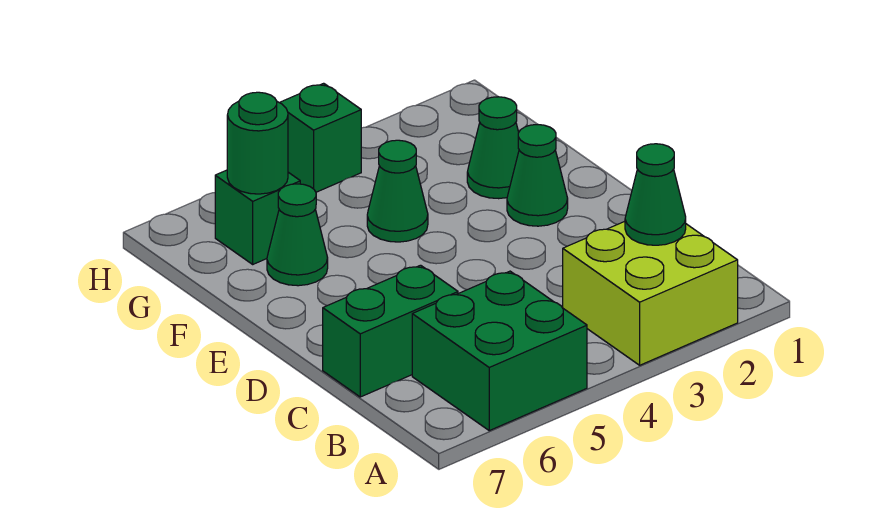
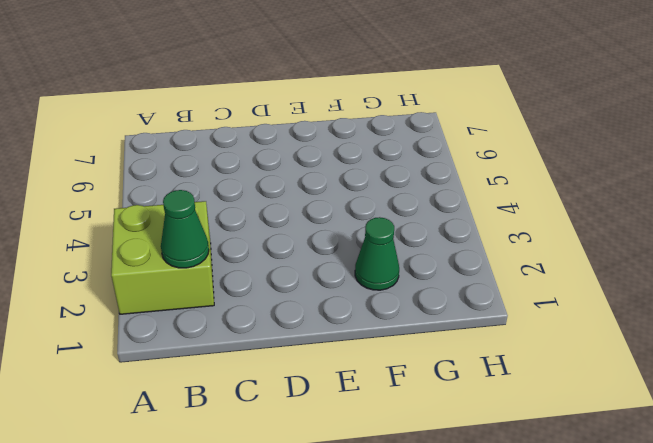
none -> green brick A5:B6 level 1
none -> green brick C6:C7 level 1

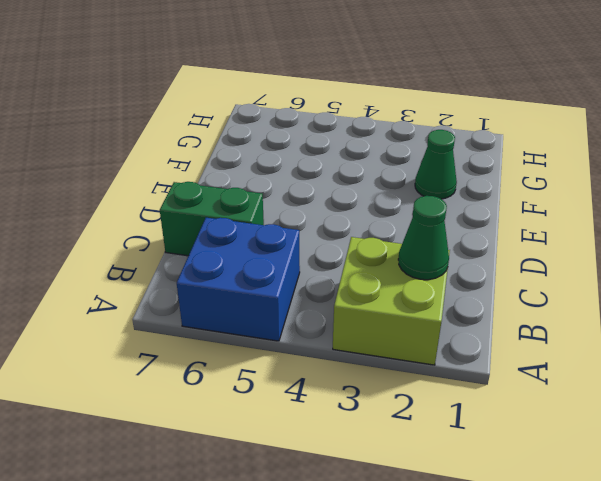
blue brick A5:B6 level 1 -> green brick A5:B6 level 1
none -> green cone E2 level 1
none -> green cone F4 level 1

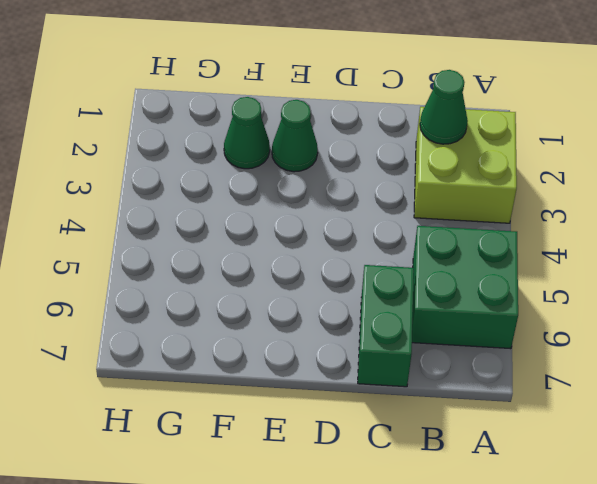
none -> green cone F4 level 1
none -> green cone F6 level 1

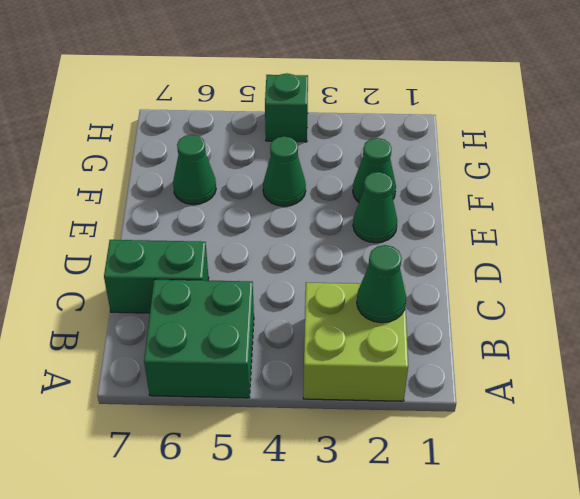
none -> green brick G6 level 1
none -> green round brick G6 level 2

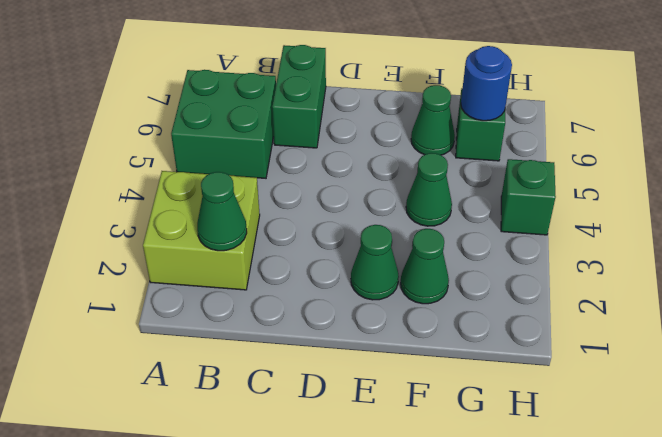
blue round brick G6 level 2 -> green round brick G6 level 2

